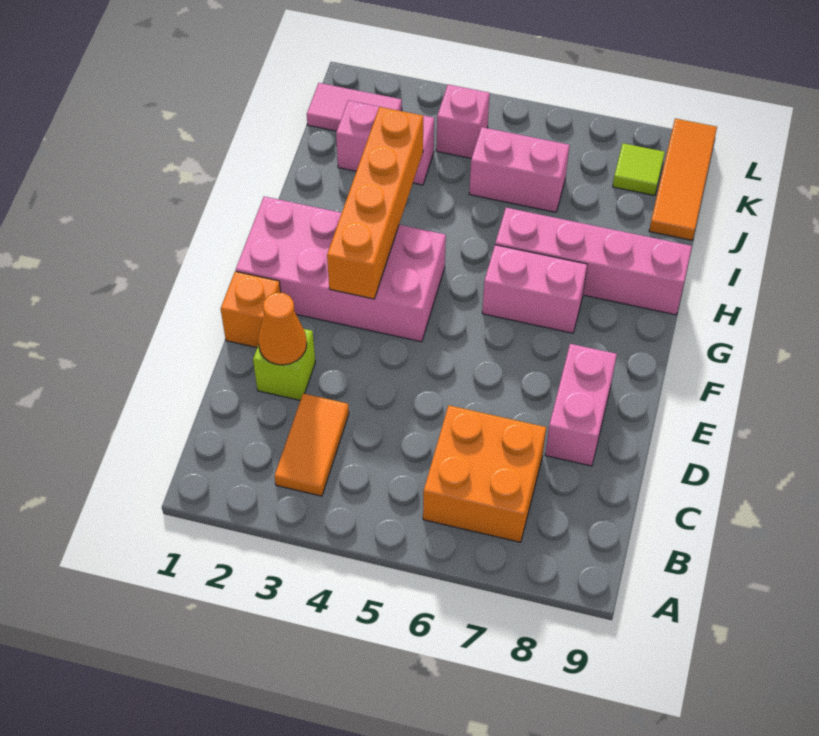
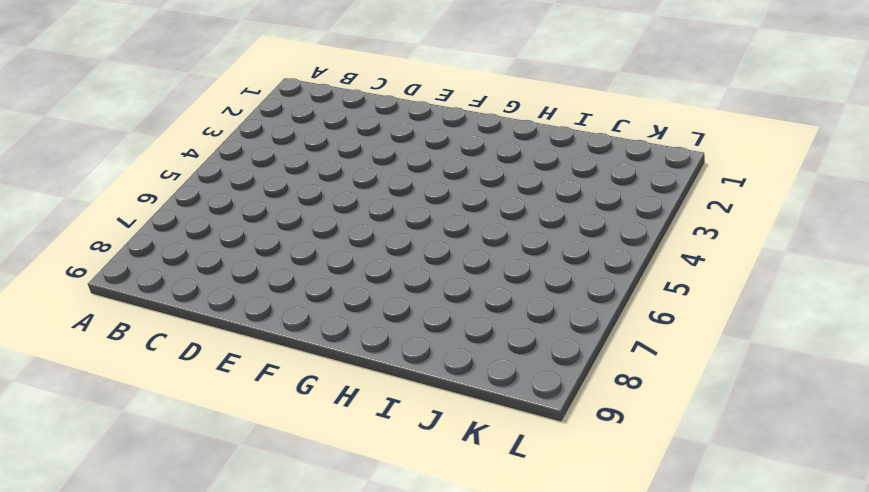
none -> orange tile B3:C3 level 1
none -> orange brick B6:C7 level 1
none -> lime brick D2 level 1

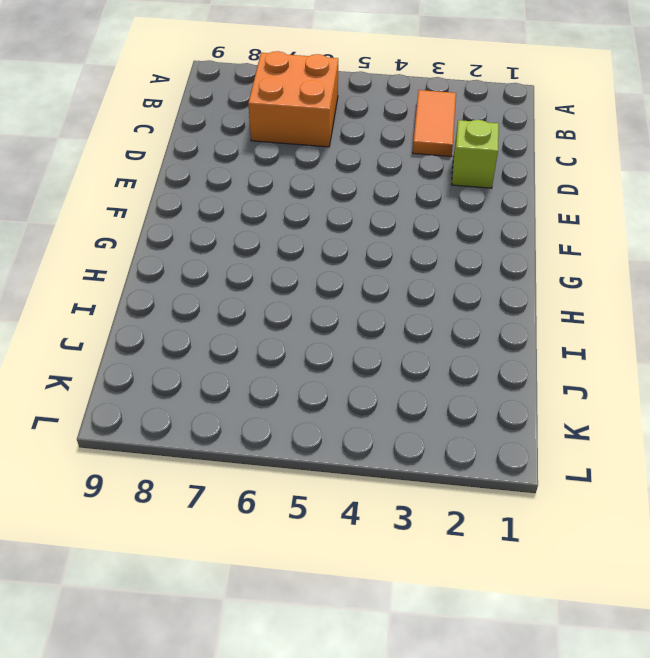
none -> pink brick D8:E8 level 1
none -> orange brick E1 level 1
none -> pink brick F1:G4 level 1

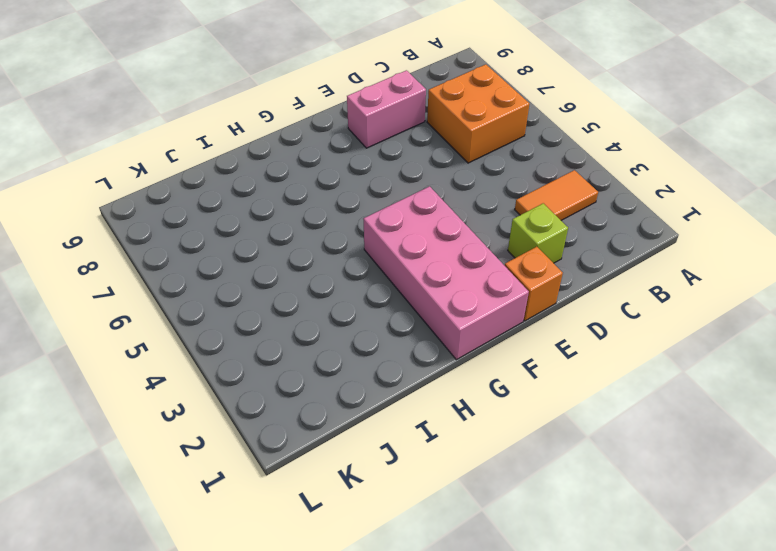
none -> pink brick G6:G7 level 1
none -> pink brick H6:H9 level 1
none -> pink brick J2:J3 level 1

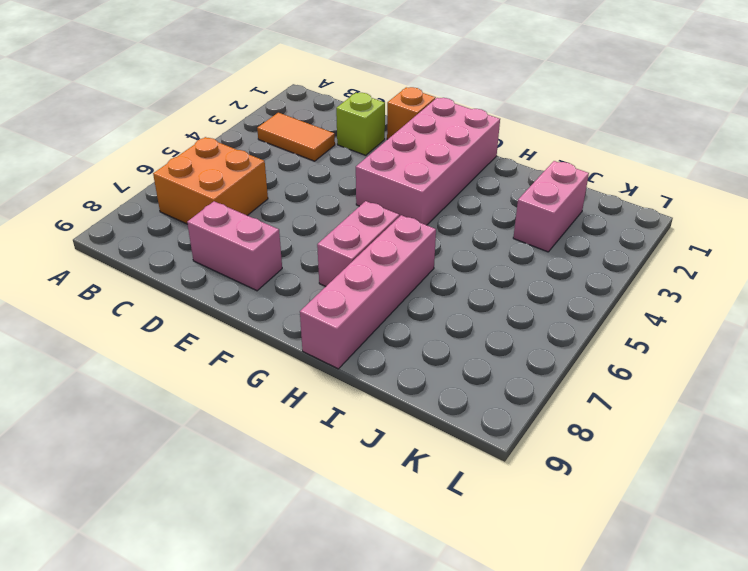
none -> pink brick J5:J6 level 1
none -> orange tile J9:L9 level 1
none -> pink tile K1:K2 level 1

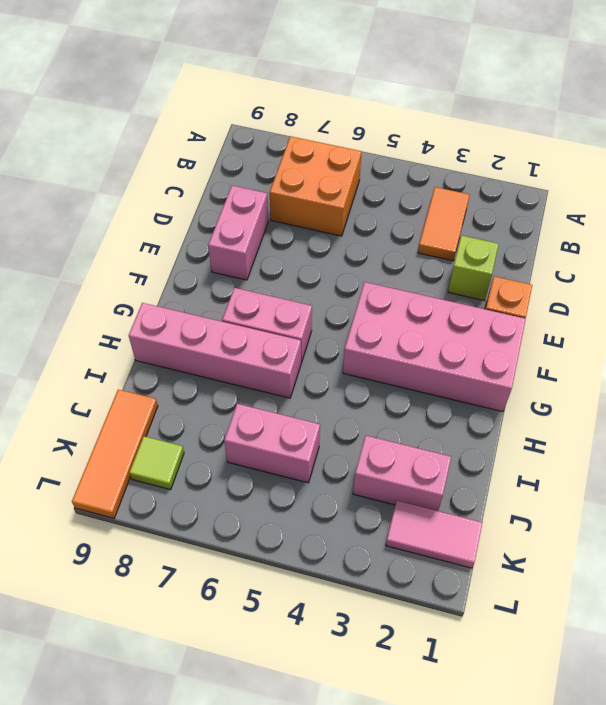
none -> pink brick K4 level 1
none -> orange cone D2 level 2
none -> orange brick F3:I3 level 2

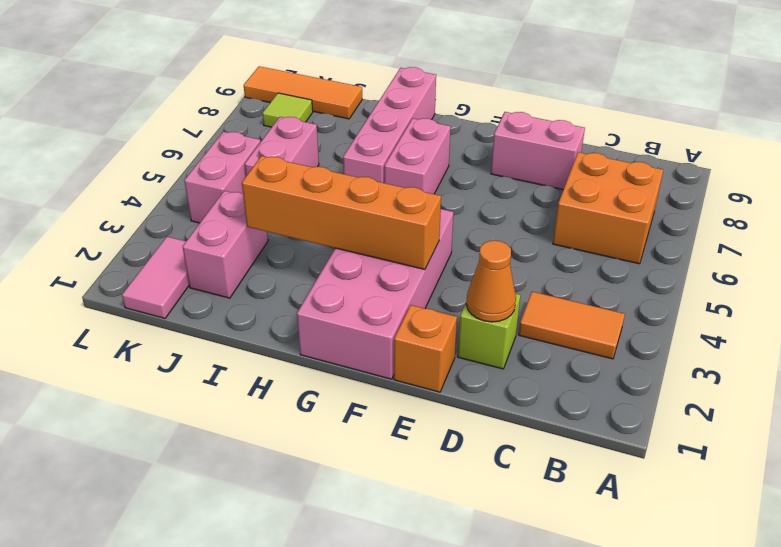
pink brick K4:K5 level 1 -> pink brick K4 level 1

